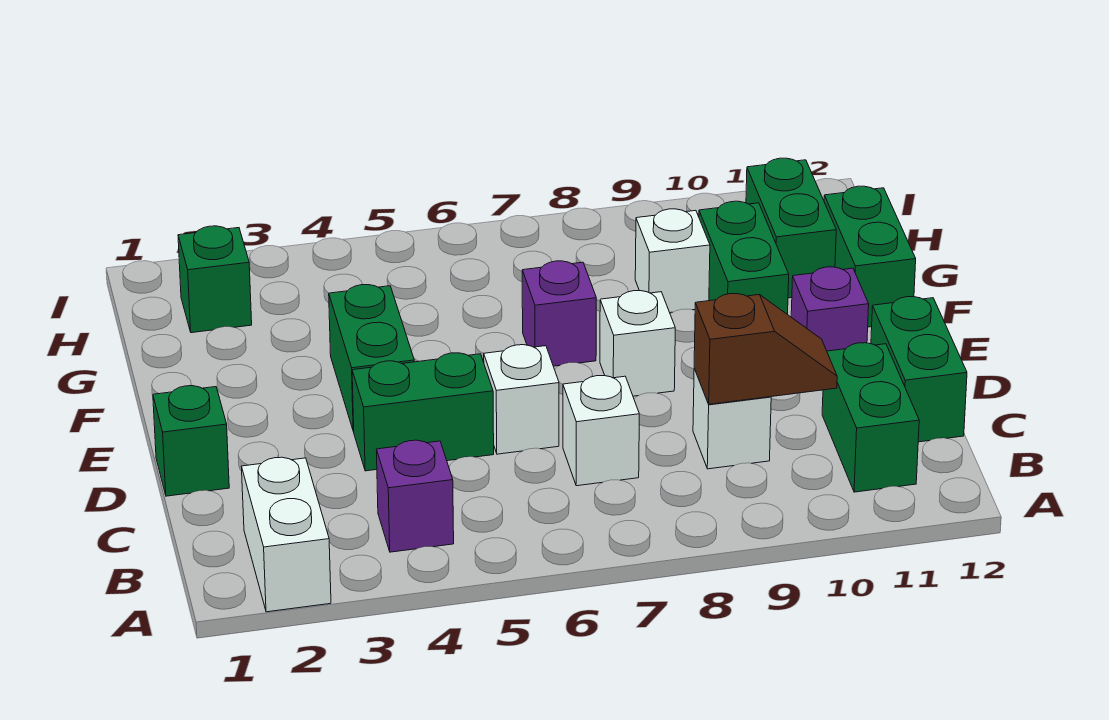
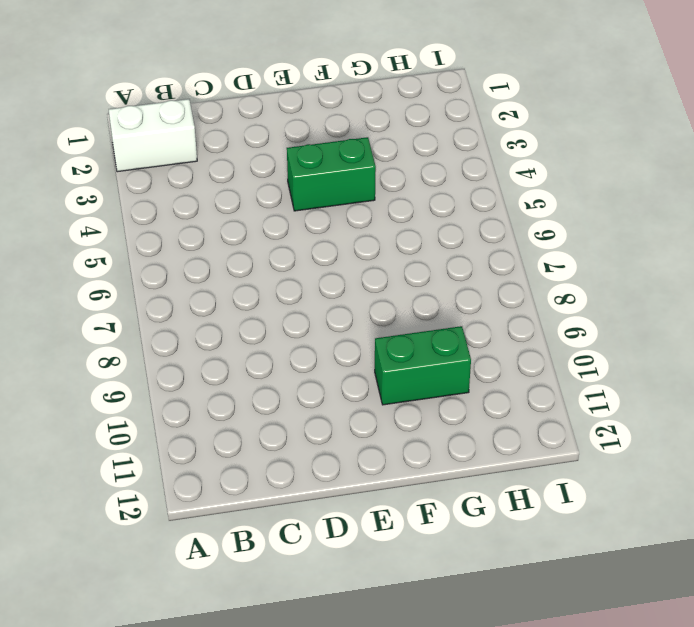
none -> purple brick B4 level 1
none -> green brick B11:C11 level 1
none -> white brick C7 level 1

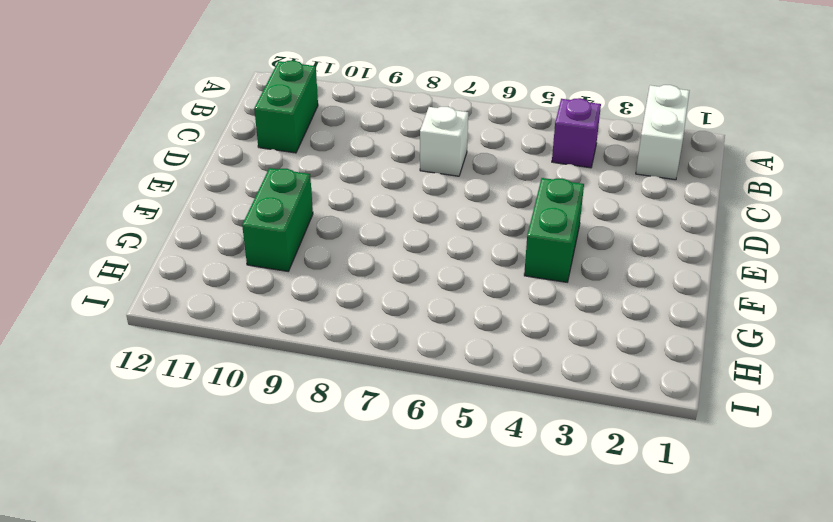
none -> white brick C9 level 1
none -> green brick C12:D12 level 1
none -> green brick D1 level 1

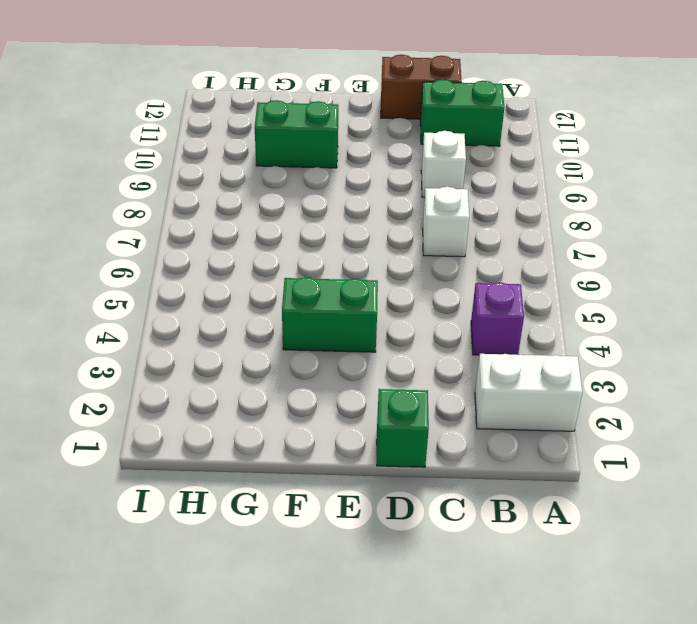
brown brick C12:D12 level 1 -> green brick C12:D12 level 1
none -> green brick D4:D5 level 1
none -> white brick D6 level 1
none -> white brick E8 level 1

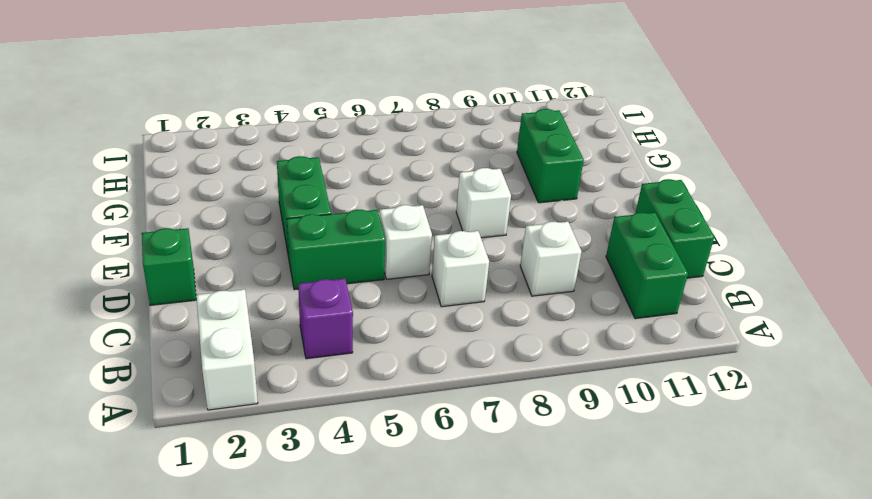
none -> purple brick E11 level 1
none -> purple brick F7 level 1
none -> green brick F12:G12 level 1

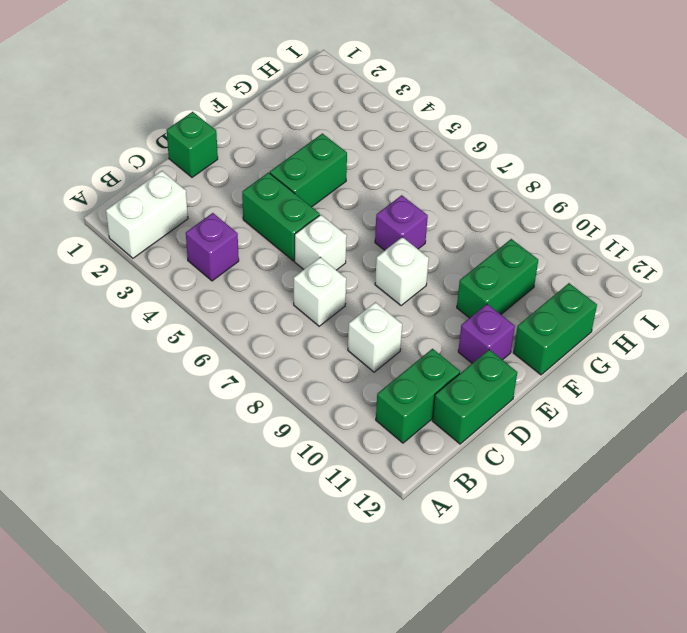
none -> white brick G9 level 1
none -> green brick G11:H11 level 1
none -> green brick H2 level 1

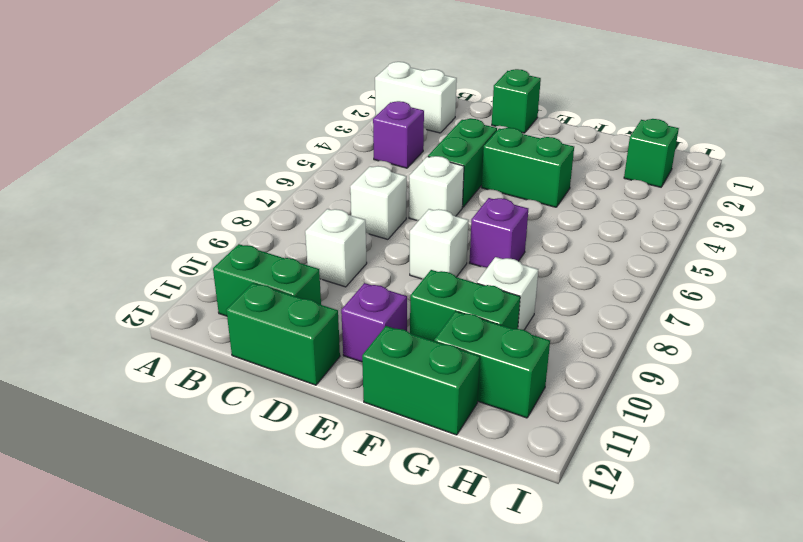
none -> brown slope C9:C10 level 2 top 9

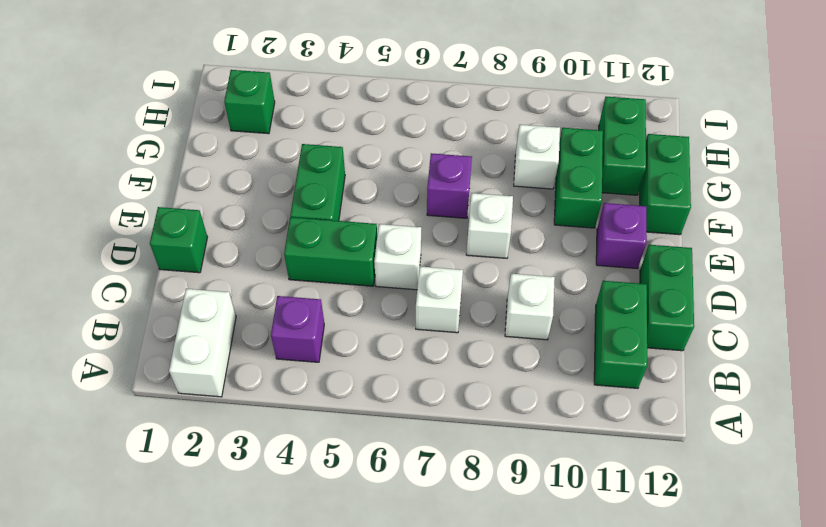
none -> brown slope C9:C10 level 2 top 9

